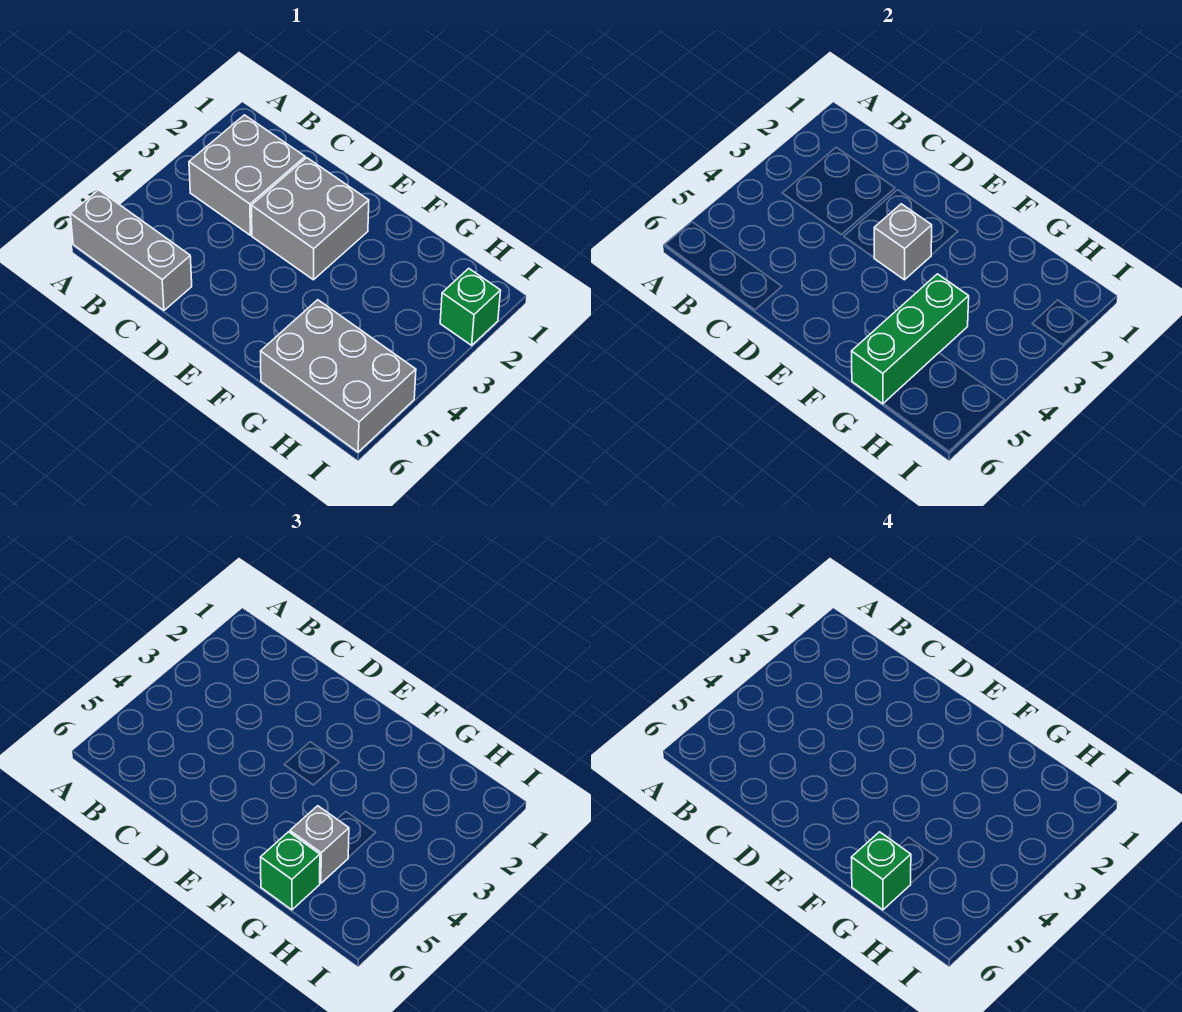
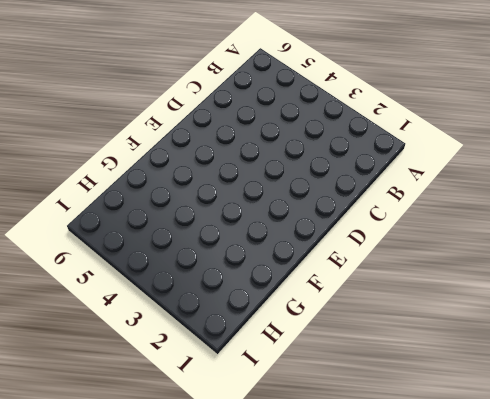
none -> grey brick A6:C6 level 1
none -> grey brick B2:C3 level 1

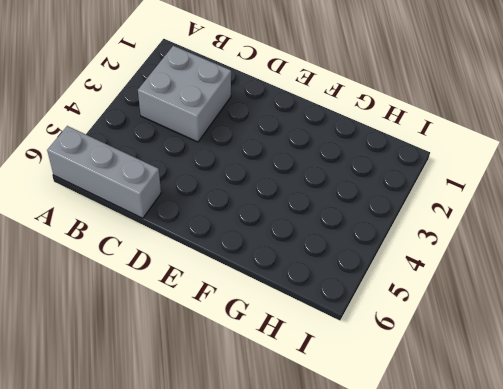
none -> grey brick D2:E3 level 1
none -> grey brick G5:I6 level 1

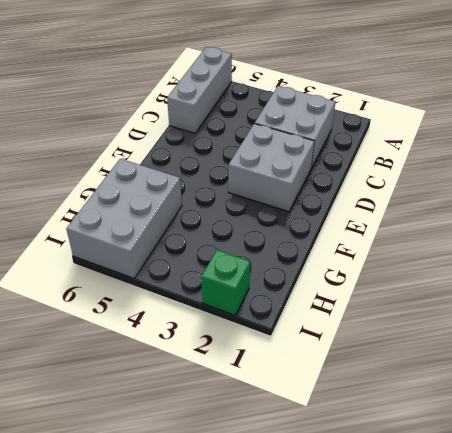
none -> grey brick E3 level 2
none -> green brick G4:G6 level 2

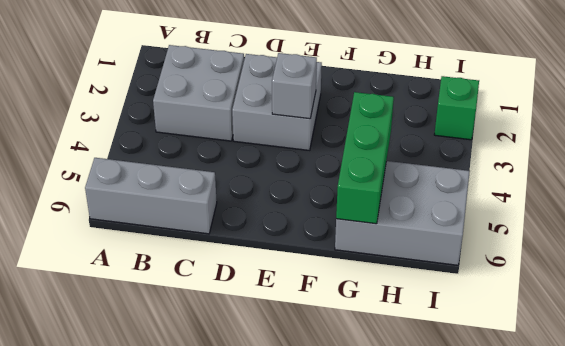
none -> grey brick G5 level 3
none -> green brick G6 level 3

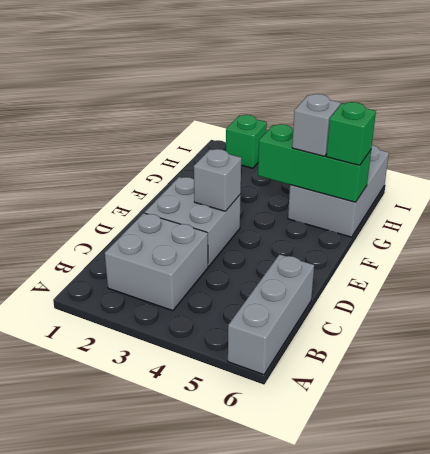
none -> green brick G6 level 4

